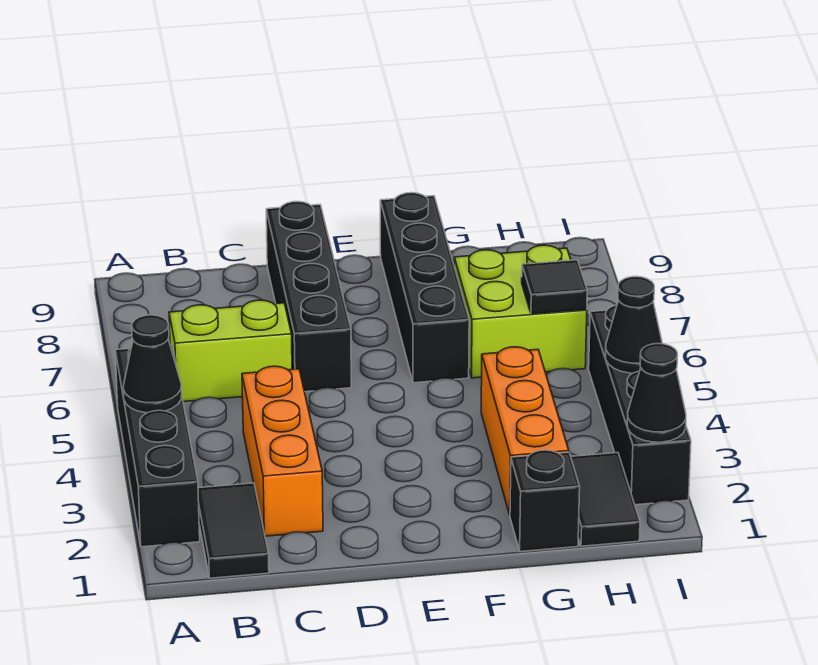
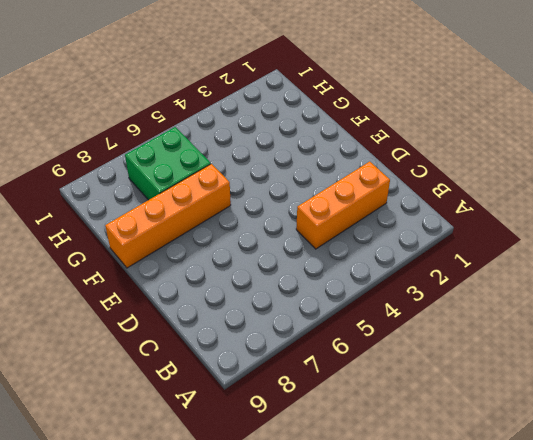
orange brick F6:F9 level 1 -> black brick F6:F9 level 1
green brick G6:H7 level 1 -> lime brick G6:H7 level 1
none -> black brick A2:A5 level 1
none -> black tile B1:B2 level 1
none -> lime brick B6:C6 level 1

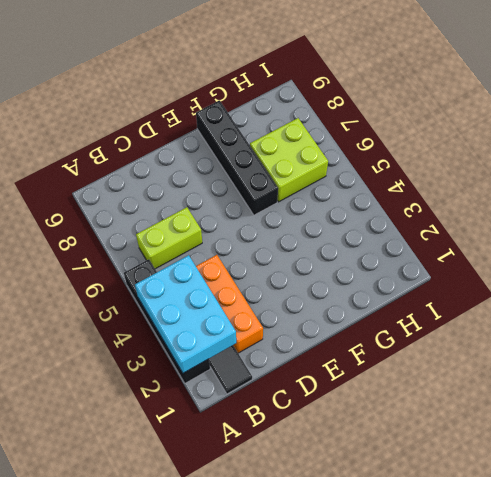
cyan brick A2:B4 level 2 -> black cone A4 level 2
none -> black brick D6:D9 level 1
none -> black brick G1 level 1
none -> orange brick G2:G4 level 1

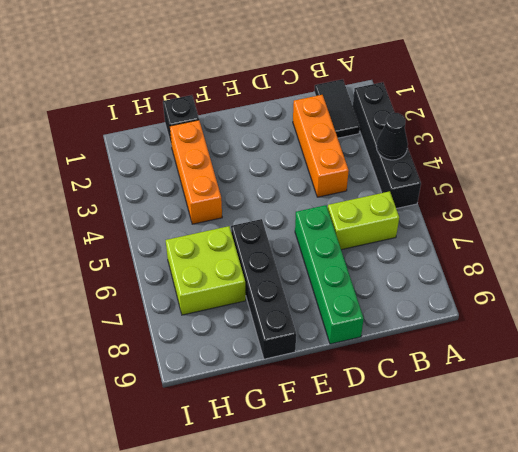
green brick D6:D9 level 1 -> black brick D6:D9 level 1
none -> black tile H1:H2 level 1
none -> black brick I2:I5 level 1
none -> black tile H6 level 2

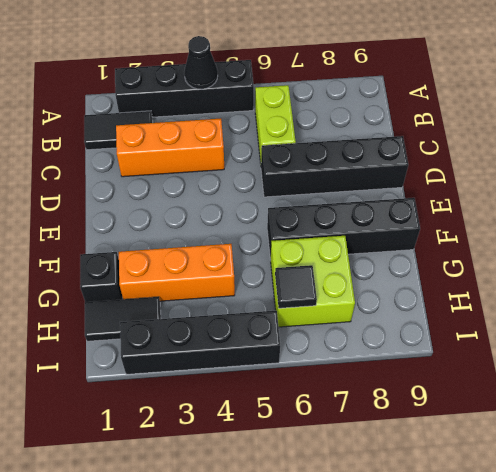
none -> black cone I2 level 2
none -> black cone I4 level 2

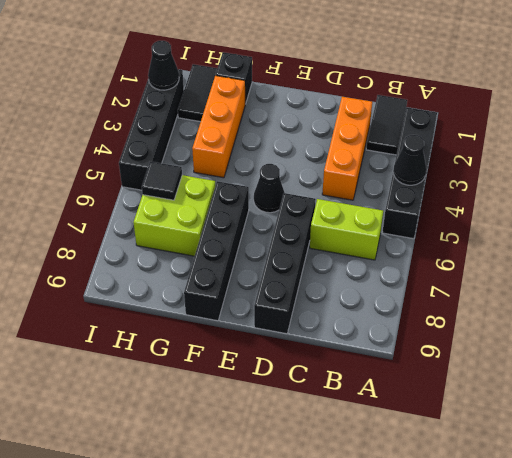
black cone E5 level 1 -> black cone I4 level 2

